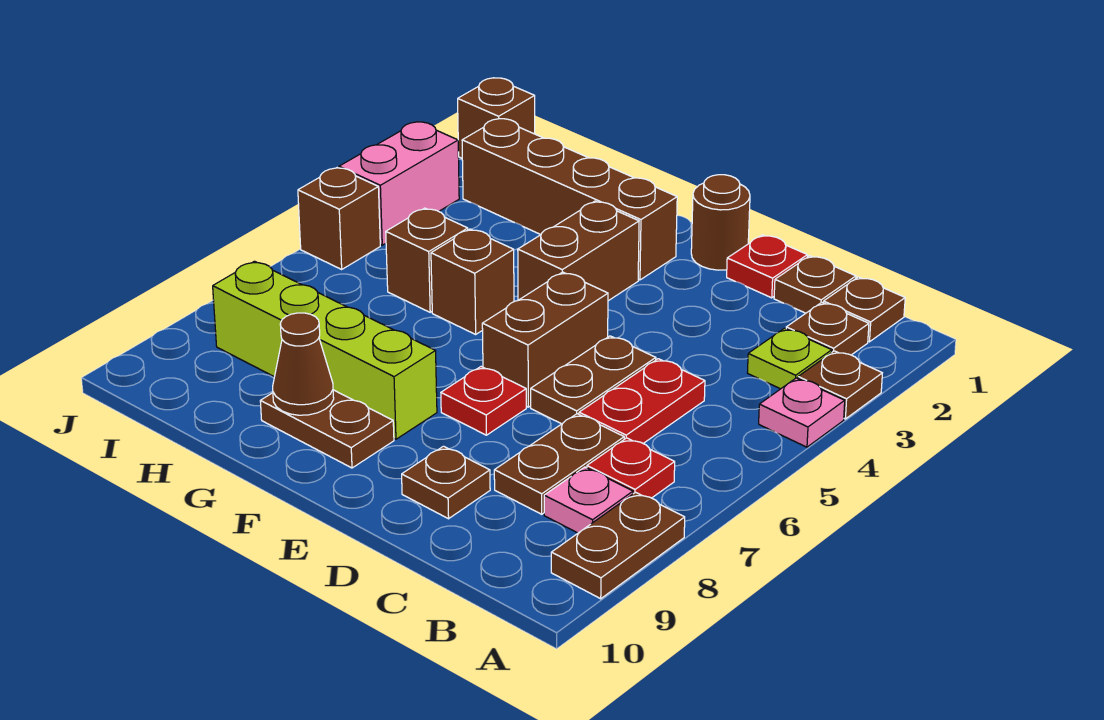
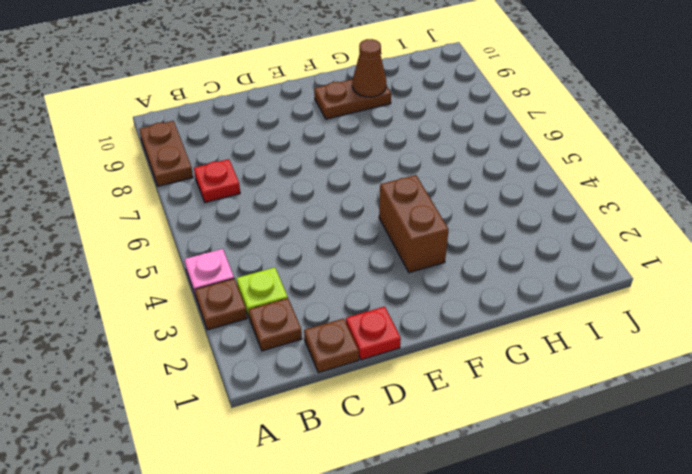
none -> brown plate B1 level 1
none -> pink plate B8 level 1
none -> red plate C5:C6 level 1

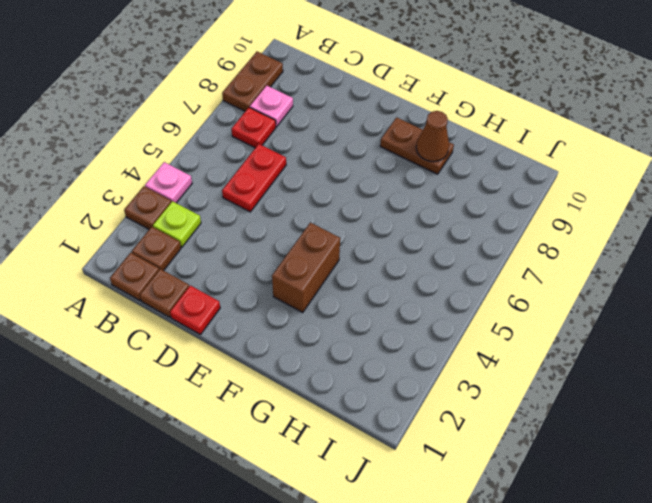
none -> brown plate C7:C8 level 1
none -> brown plate D5:D6 level 1
none -> brown plate D9 level 1

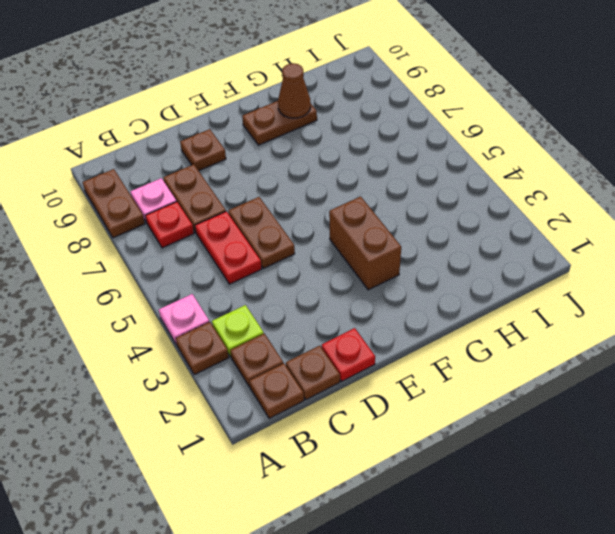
none -> brown round brick E1 level 1
none -> brown brick E5:E6 level 1
none -> red plate E7 level 1

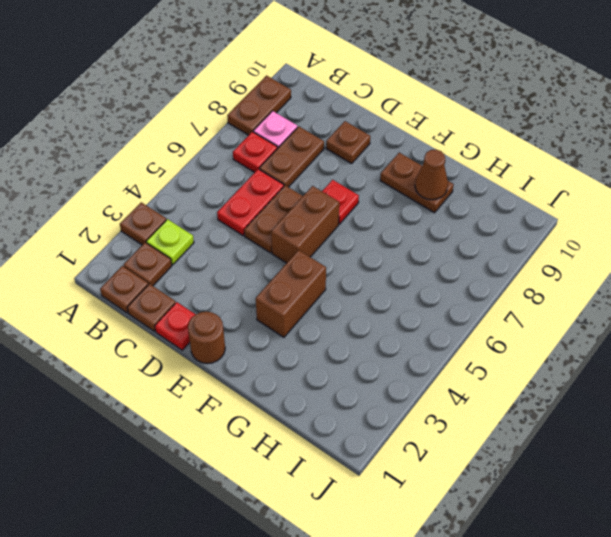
none -> pink plate A4 level 1
none -> brown brick F2:I2 level 1
none -> lime brick F8:I8 level 1

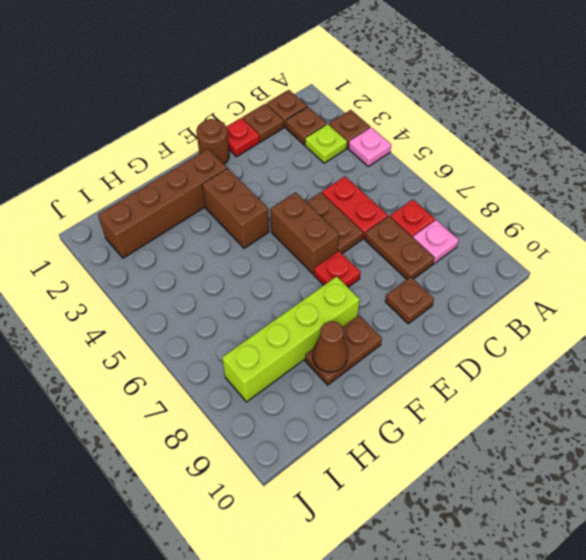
none -> brown plate A8:A9 level 1
none -> brown brick G5 level 1
none -> brown brick H5 level 1

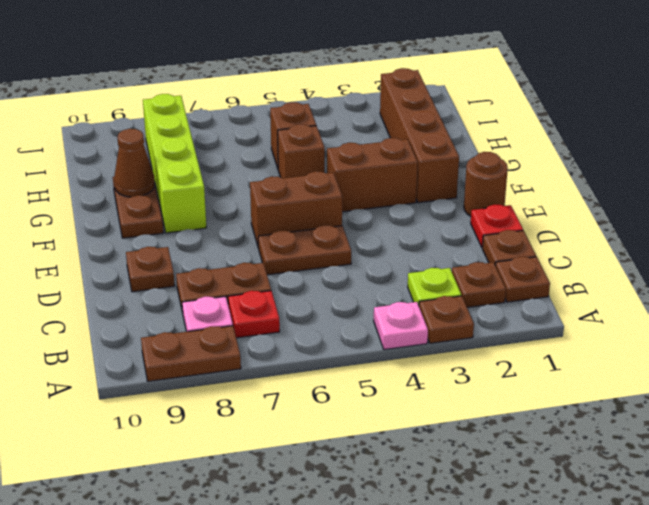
none -> red plate C5:C6 level 1
none -> red plate E7 level 1
none -> brown brick J1 level 1

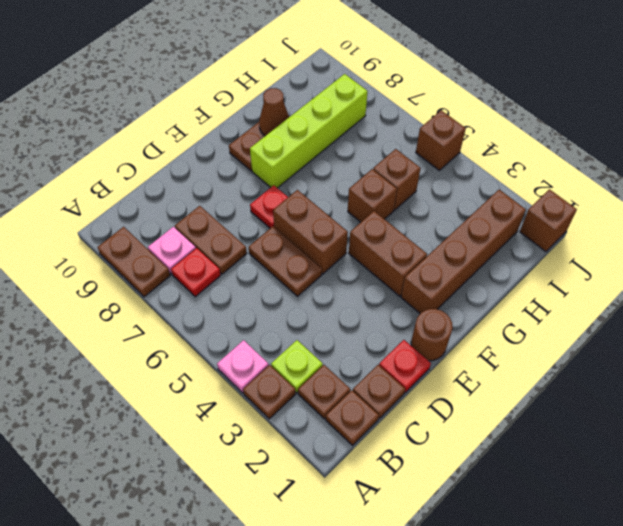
none -> red plate C5:C6 level 1
none -> brown plate D9 level 1
none -> pink brick J3:J4 level 1

